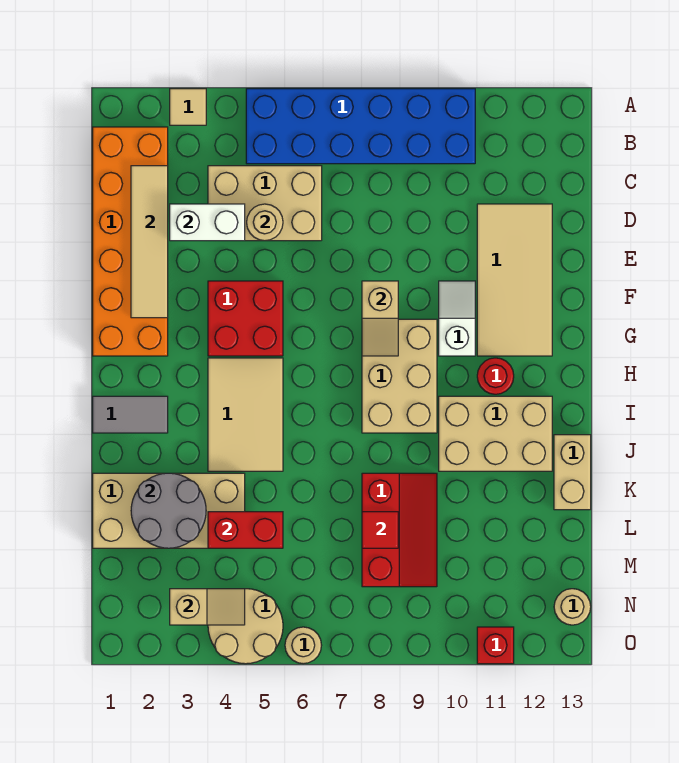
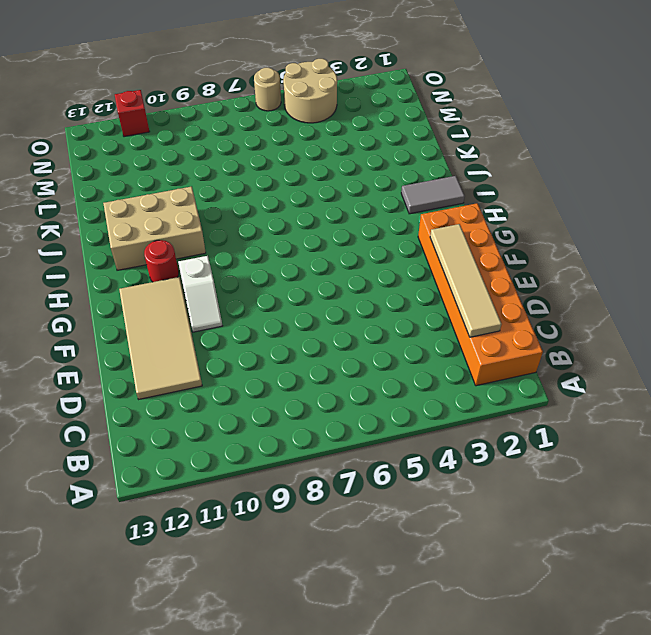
none -> tan tile A3 level 1
none -> blue brick A5:B10 level 1
none -> tan brick C4:D6 level 1

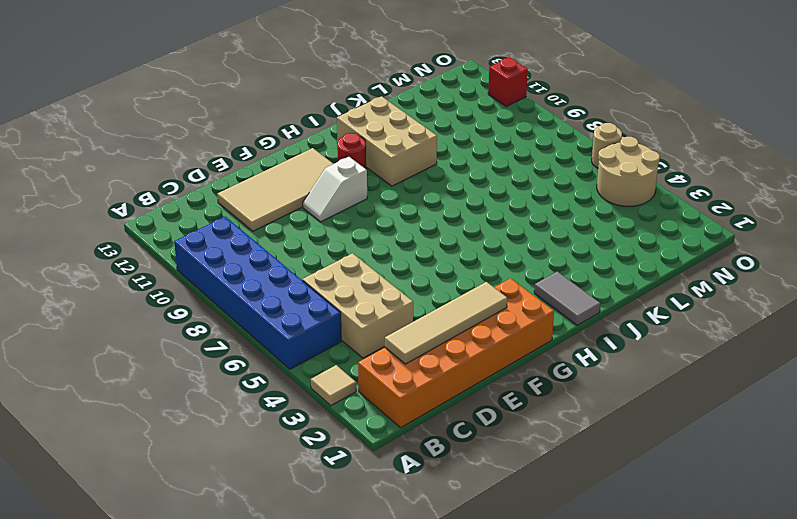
none -> red brick F4:G5 level 1
none -> tan brick G8:I9 level 1
none -> tan tile H4:J5 level 1

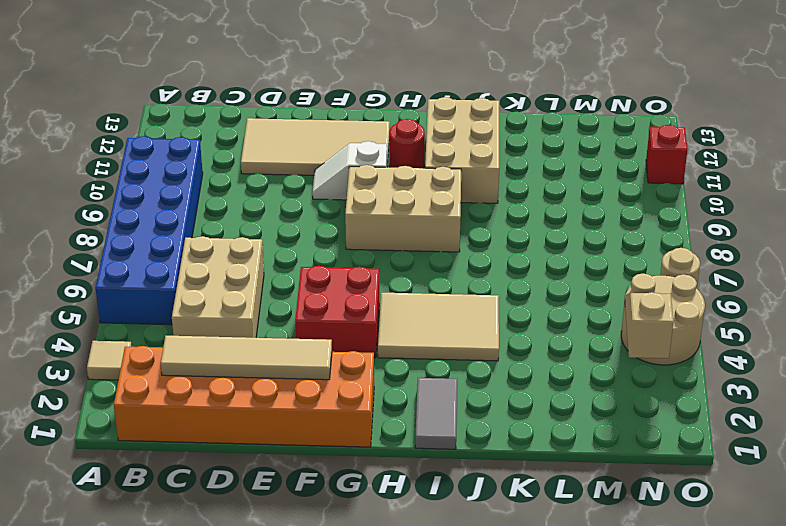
none -> tan brick J13:K13 level 1
none -> tan brick K1:L4 level 1
none -> red slope K8:M9 level 1 top 8

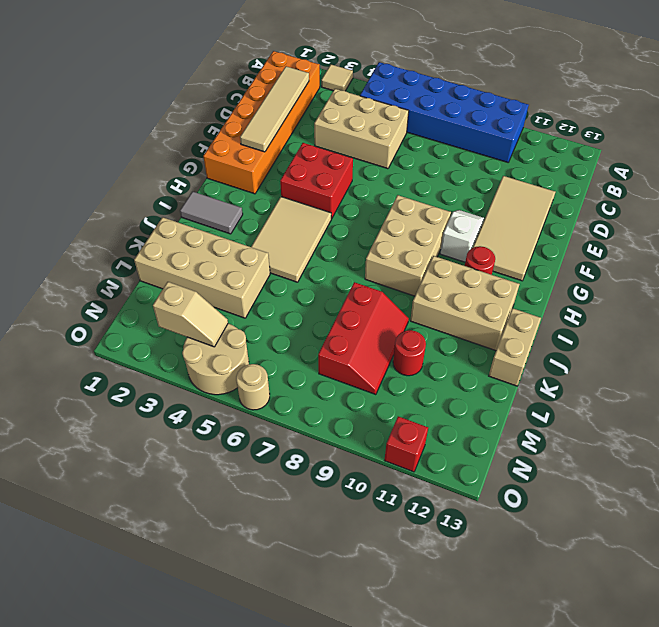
red round brick L10 level 1 -> none
none -> tan round brick N13 level 1
none -> white brick D3:D4 level 2
none -> tan round brick D5 level 2

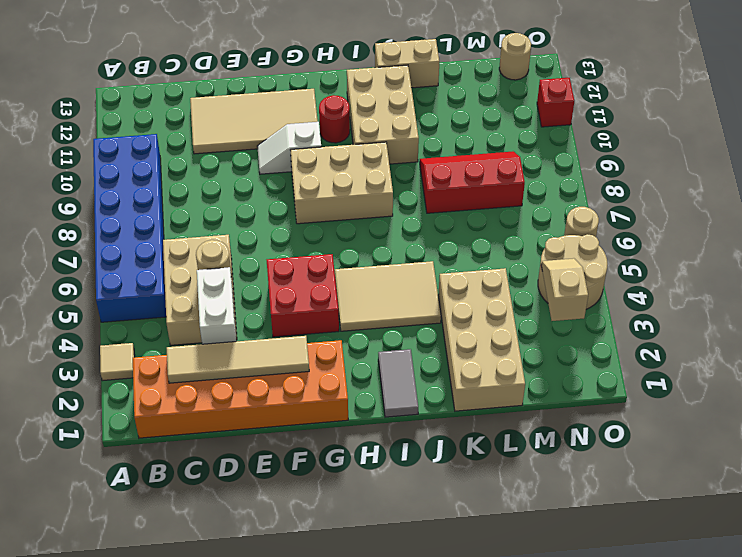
none -> tan slope F8:G8 level 2 top F
none -> grey round brick K2:L3 level 2
none -> red brick L4:L5 level 2

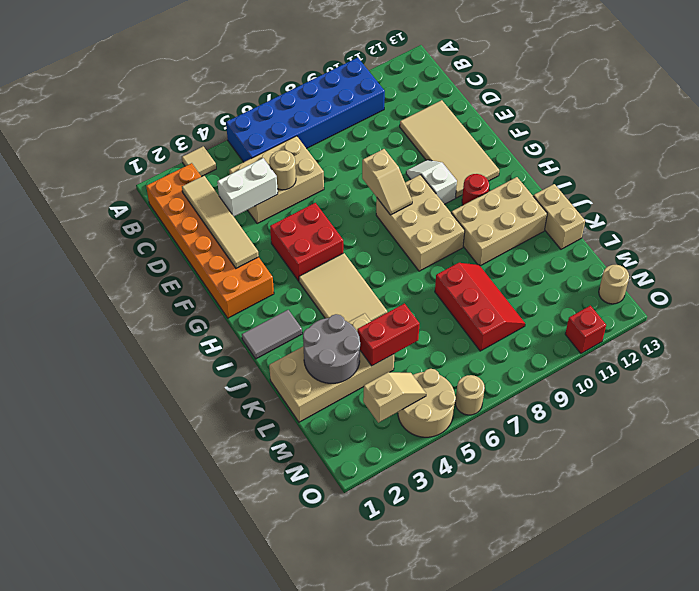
none -> red tile L8 level 2

